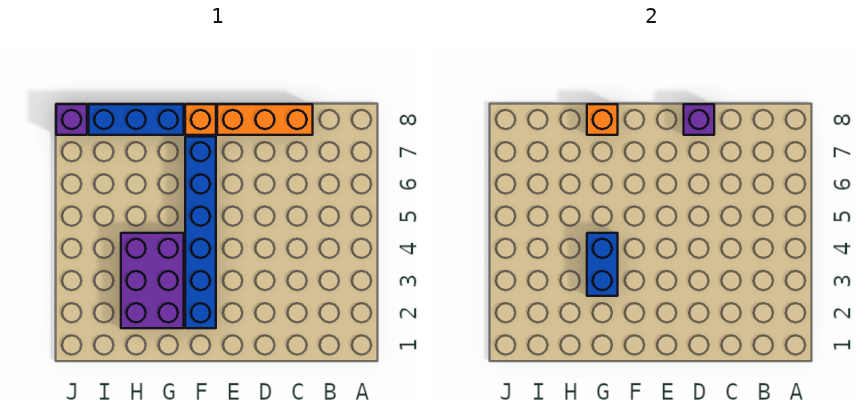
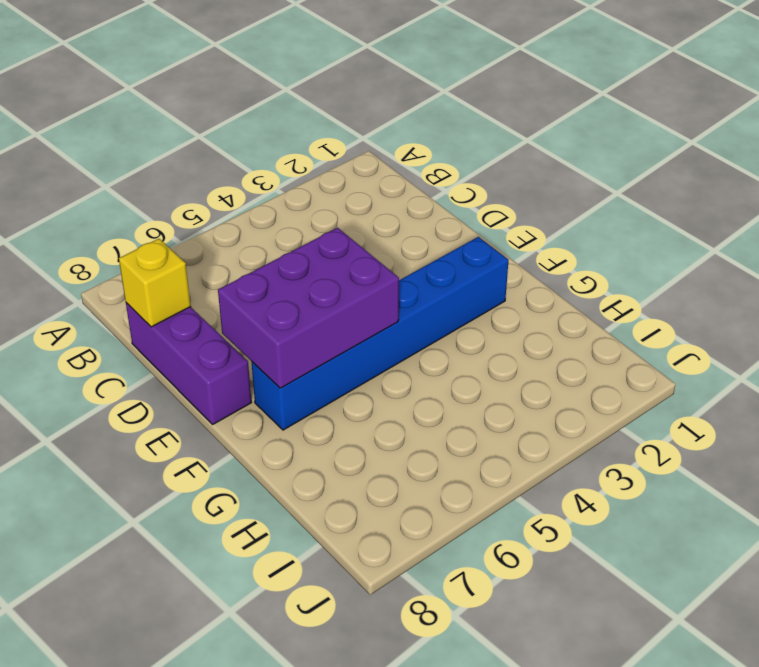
purple brick C8:E8 level 1 -> orange brick C8:E8 level 1
yellow brick C8 level 2 -> none
purple brick E5:F7 level 2 -> purple brick G2:H4 level 1
none -> orange brick F8 level 1
none -> blue brick G8:I8 level 1

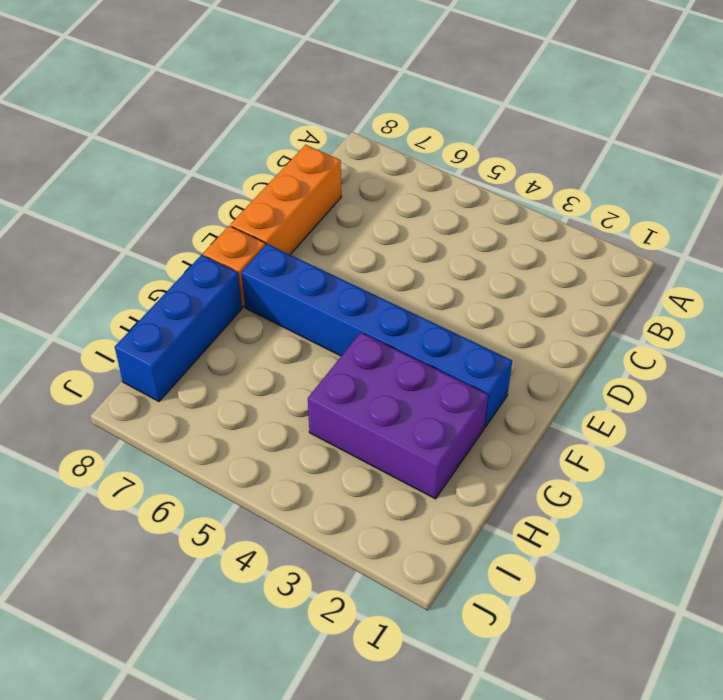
none -> purple brick J8 level 1
none -> purple brick D8 level 2

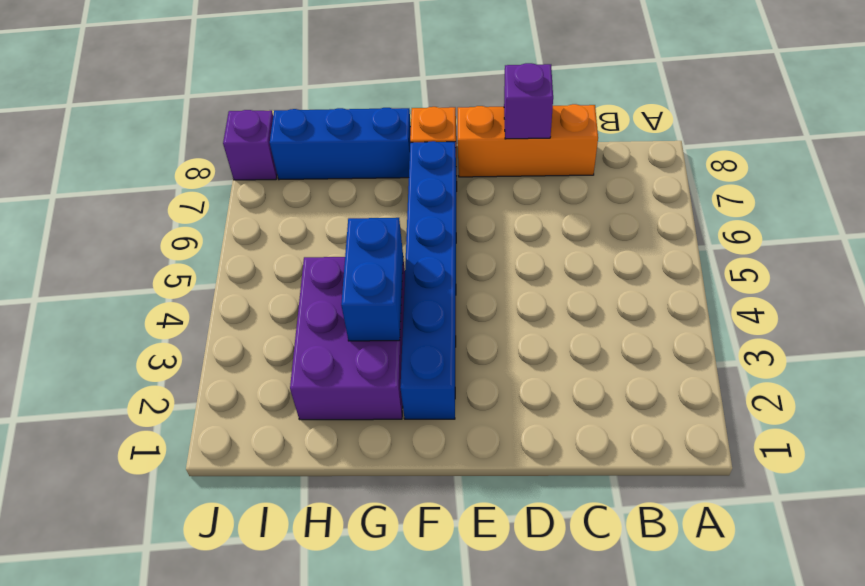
none -> orange brick G8 level 2

